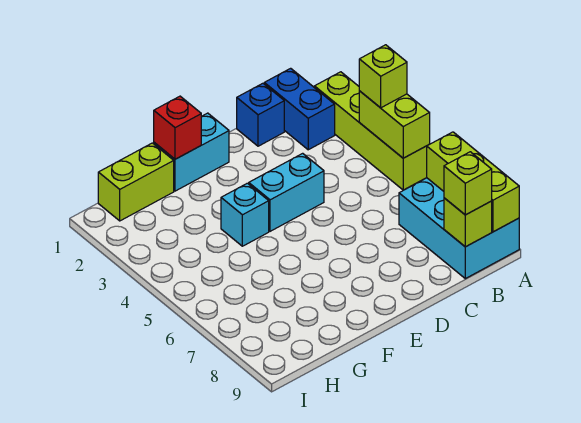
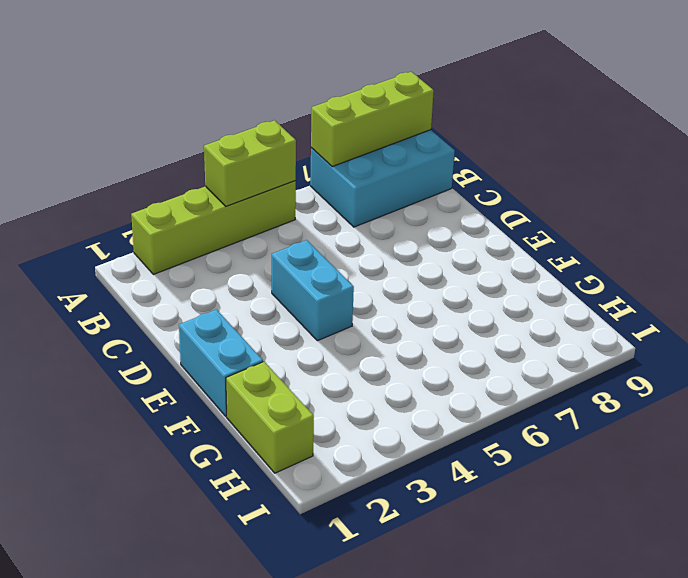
none -> blue brick B1:B2 level 1
none -> blue brick C1 level 1
none -> cyan brick F4 level 1

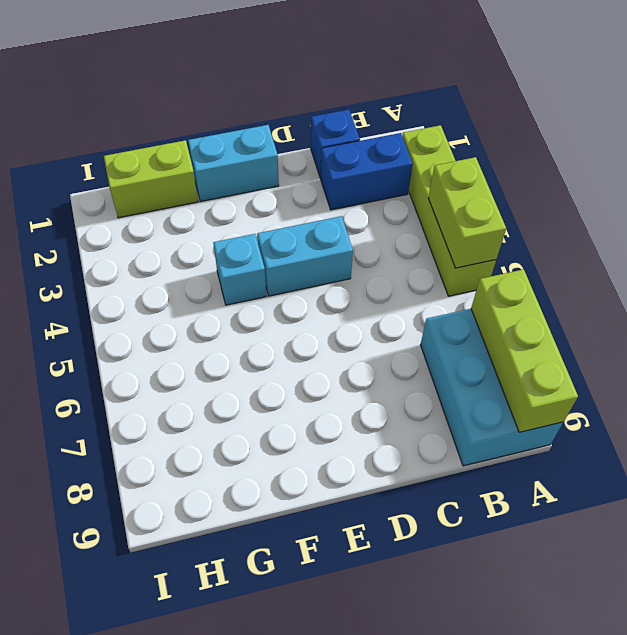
blue brick B2:C2 level 1 -> blue brick B1:B2 level 1
none -> lime brick B9 level 2
none -> red brick F1 level 2
none -> lime brick A4 level 3

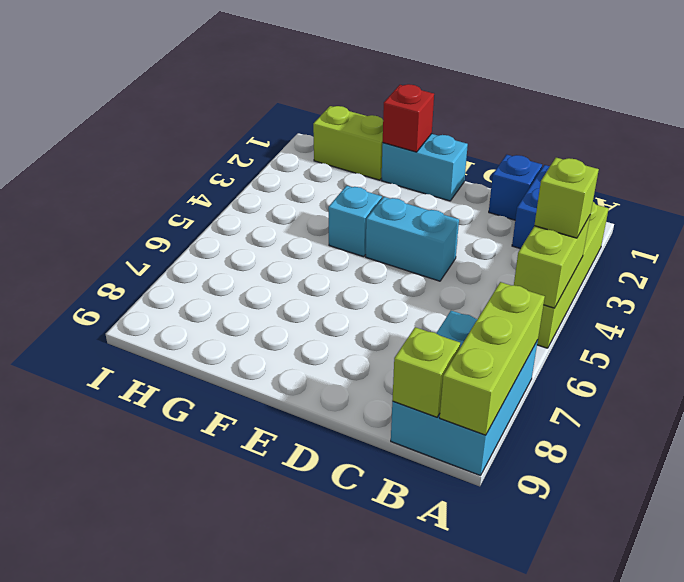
none -> lime brick B9 level 3

